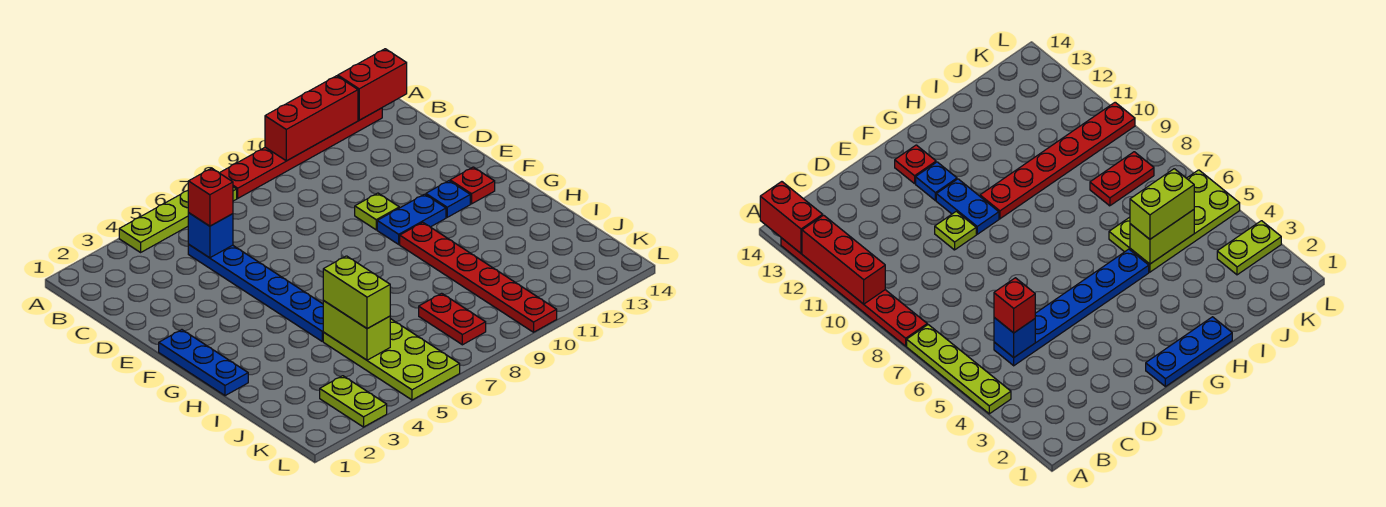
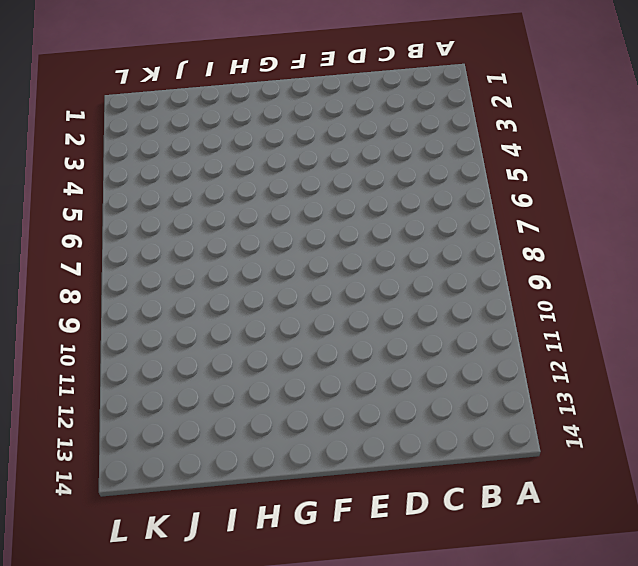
none -> lime plate A4:A7 level 1
none -> red plate A8:A13 level 1
none -> blue plate C5:H5 level 1

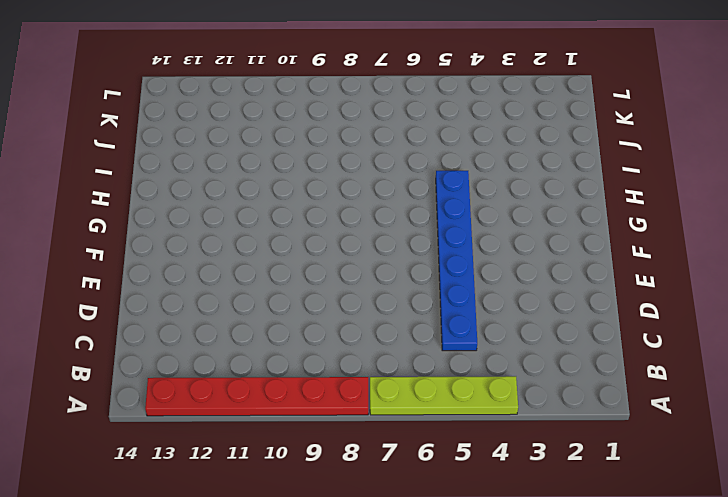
none -> lime plate E10 level 1
none -> blue plate F1:H1 level 1
none -> blue plate F10:F11 level 1

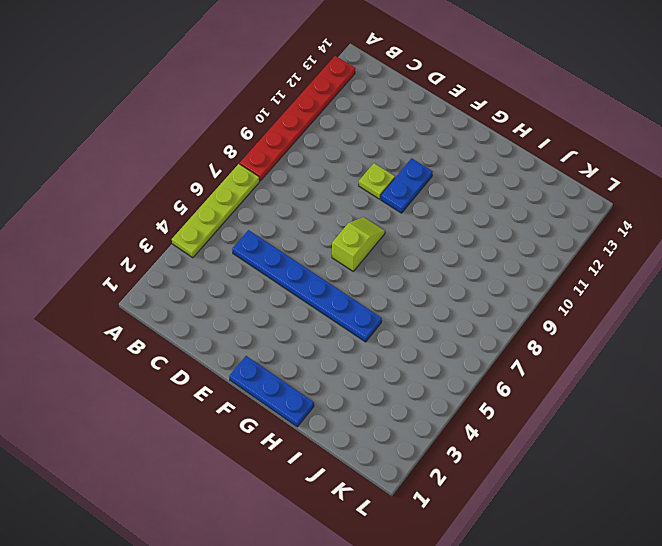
lime slope F7:F8 level 1 top 7 -> none
none -> blue plate F12 level 1
none -> red plate F13 level 1
none -> red plate G10:L10 level 1

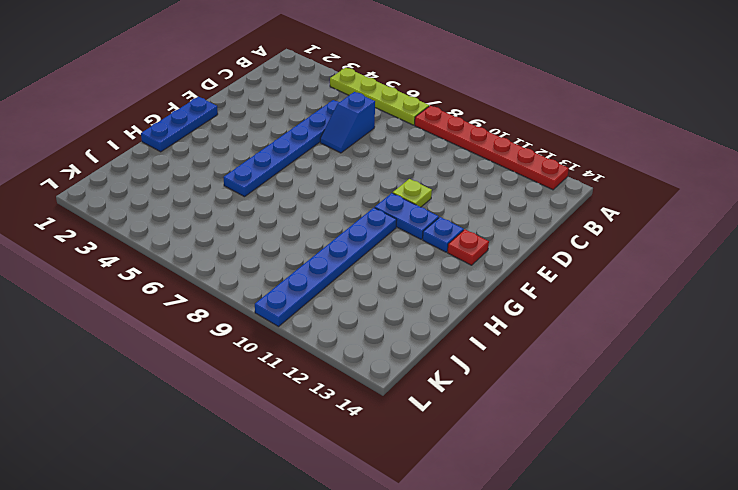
blue slope C6:D6 level 1 top C -> none
blue plate G10:L10 level 1 -> red plate G10:L10 level 1
none -> lime plate I5:L6 level 1
none -> red plate J8:K8 level 1
none -> lime plate K3:L3 level 1

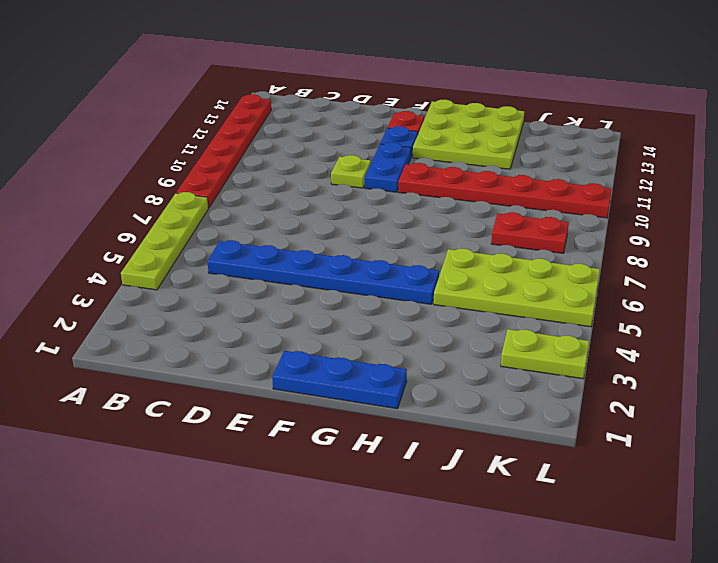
lime plate G12:I14 level 1 -> none
none -> red brick A10:A12 level 2
none -> red brick A13:A14 level 2
none -> blue brick C5 level 2

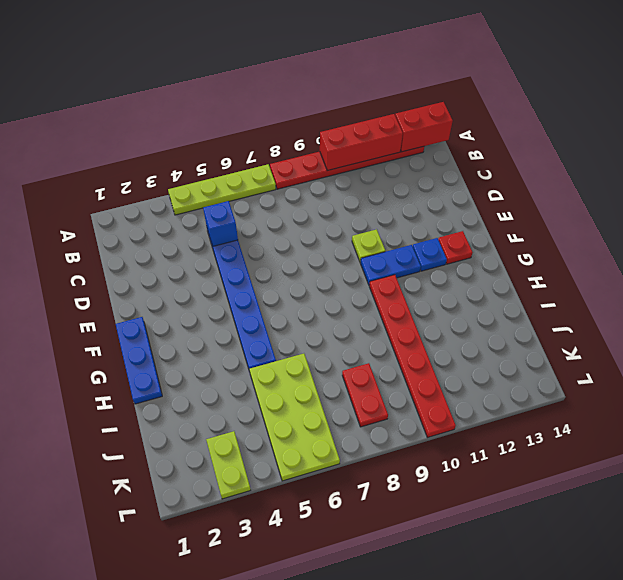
none -> lime brick I5:J5 level 2
none -> red brick C5 level 3
none -> lime brick I5:J5 level 3

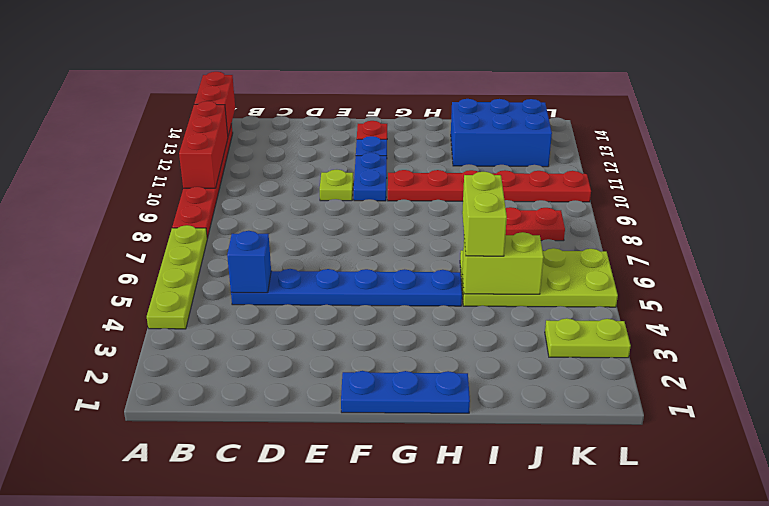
lime brick I5:I6 level 3 -> lime brick I5:J5 level 3
blue brick I12:K13 level 1 -> none
none -> red brick C5 level 3

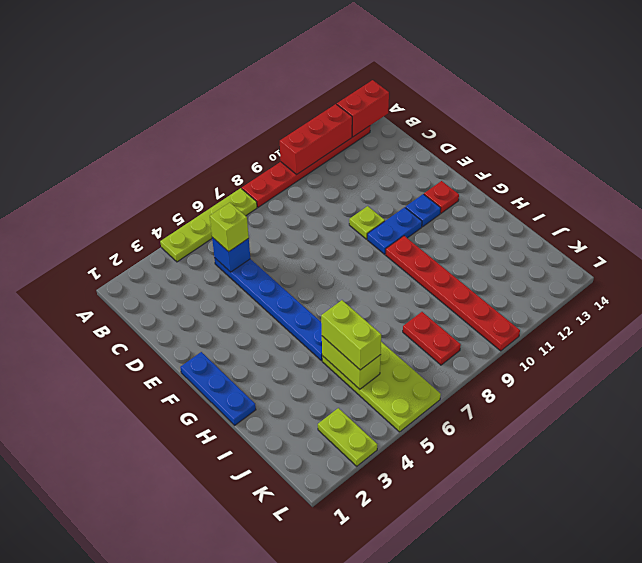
lime brick C5 level 3 -> red brick C5 level 3

